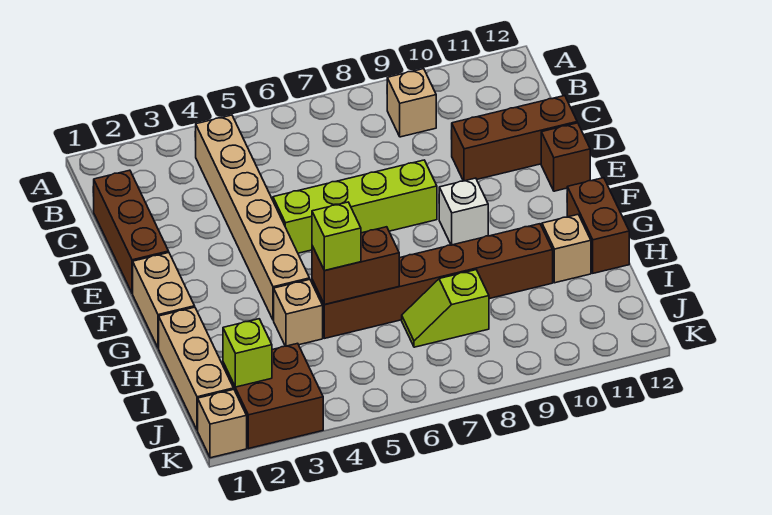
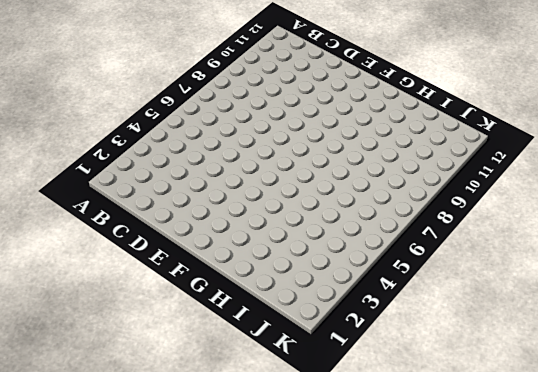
none -> tan brick B4:G4 level 1
none -> tan brick B9 level 1
none -> brown brick C1:E1 level 1

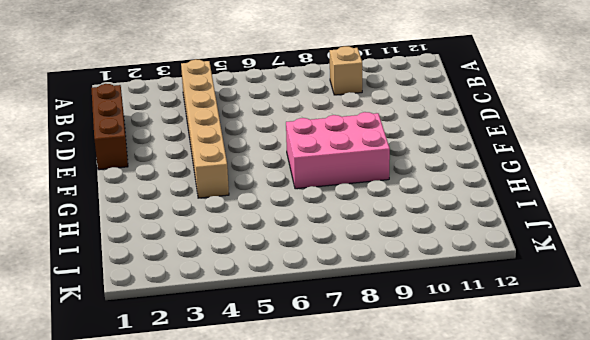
pink brick F7:G9 level 1 -> white brick F9 level 1
none -> brown brick D10:D12 level 1
none -> lime brick E5:E8 level 1
none -> brown brick E12 level 1

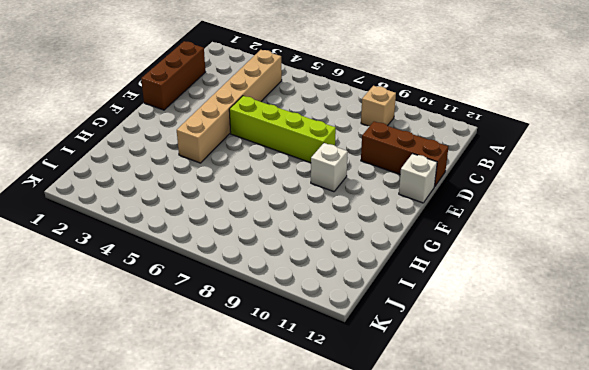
white brick E12 level 1 -> brown brick E12 level 1
none -> tan brick F1:G1 level 1
none -> brown brick G12:H12 level 1
none -> tan brick H1:J1 level 1

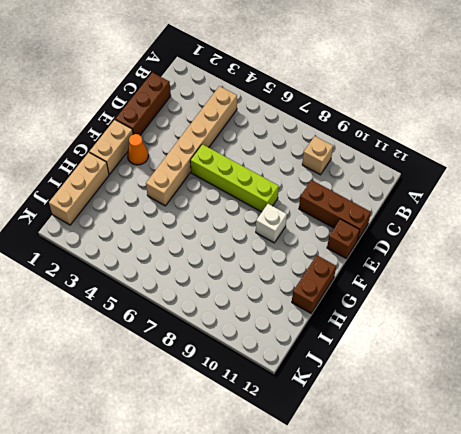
orange cone F2 level 1 -> none
none -> tan brick H4 level 1
none -> brown brick H5:H10 level 1
none -> tan brick H11 level 1

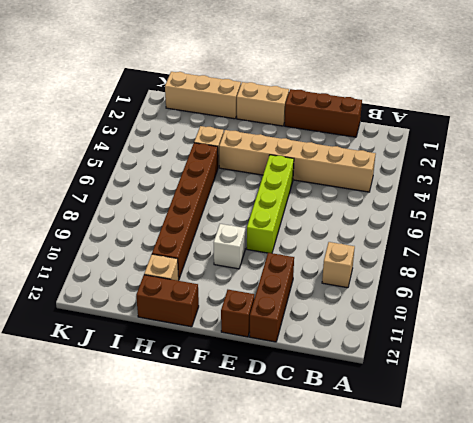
none -> lime slope I7:I8 level 1 top 8
none -> brown brick J2:K3 level 1
none -> tan brick K1 level 1

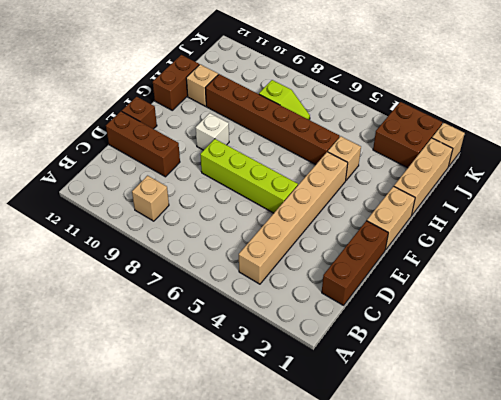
none -> brown brick H5:H6 level 2
none -> lime brick J2 level 2
none -> lime brick H5 level 3

